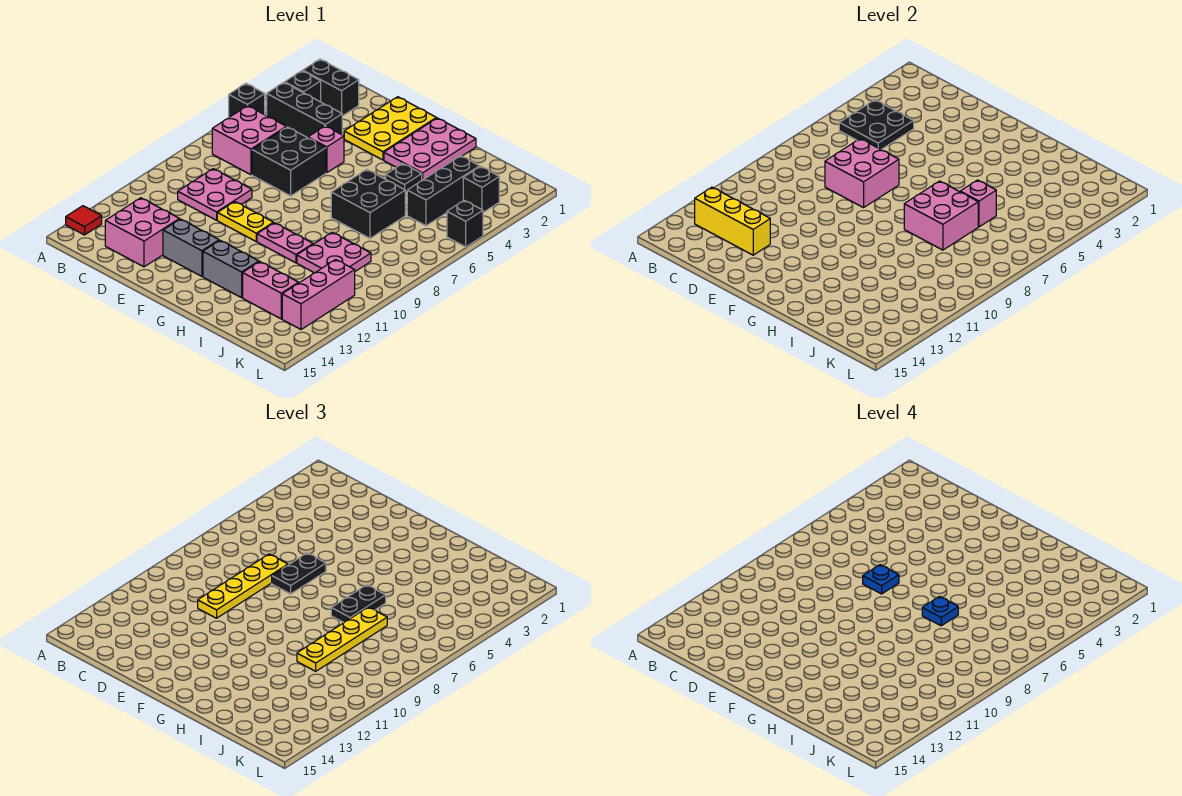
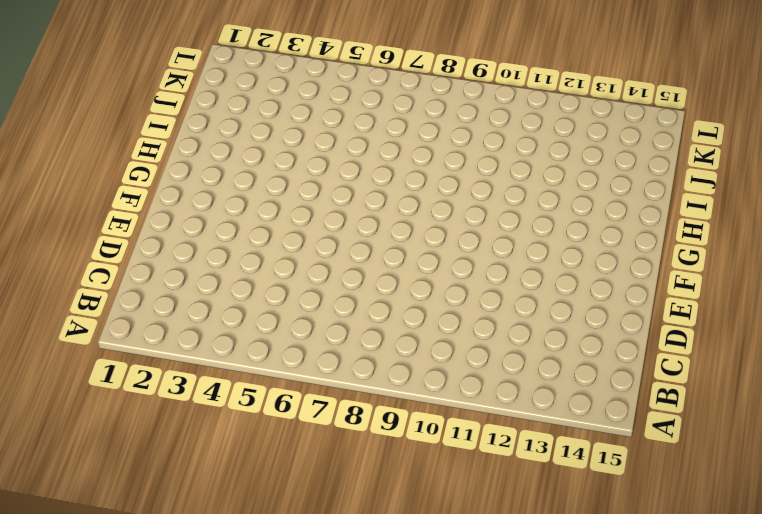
none -> black brick A5 level 1
none -> red tile A14 level 1
none -> black brick B2:C2 level 1
none -> black brick B3 level 1

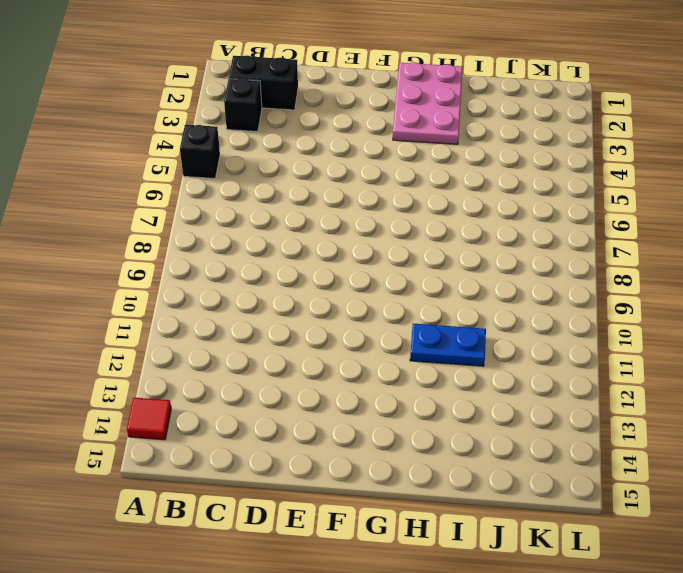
blue plate H11:I11 level 1 -> none
none -> black brick B4:D4 level 1
none -> pink brick B6:C7 level 1
none -> pink plate C9:D10 level 1
none -> pink brick C13:D14 level 1

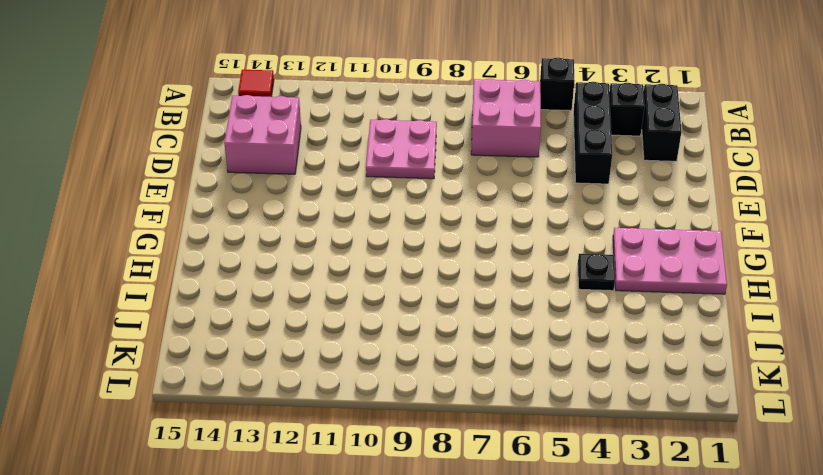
none -> black brick D6:E7 level 1
none -> yellow plate E1:F3 level 1
none -> pink brick E5 level 1
none -> yellow plate E10:F10 level 1

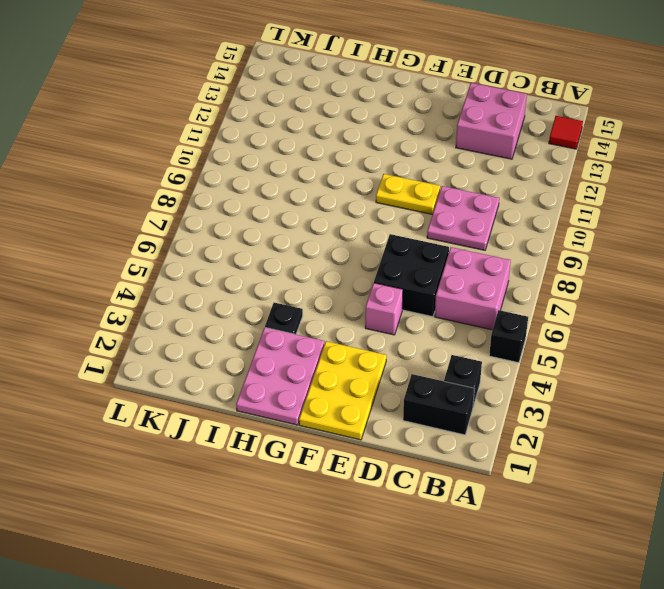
none -> black brick B4:D4 level 1
none -> grey brick E13:F13 level 1
none -> pink plate G10:H10 level 1
none -> grey brick G13:H13 level 1

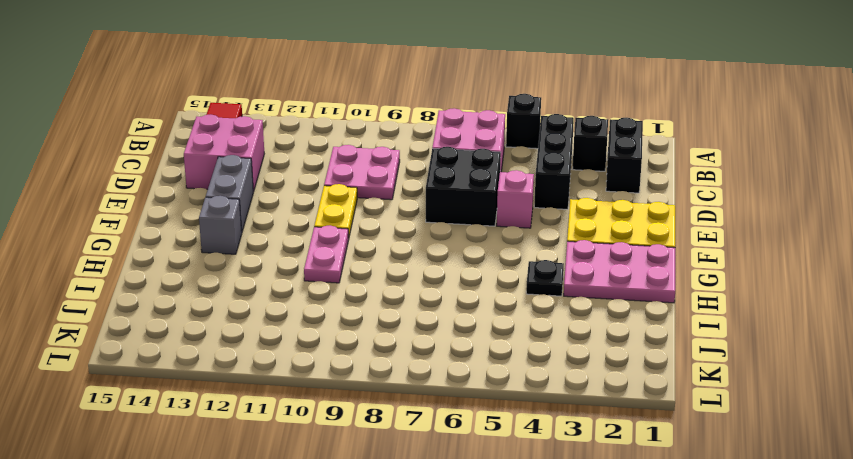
grey brick G13 level 1 -> grey brick G13:H13 level 1
none -> black brick H6:I7 level 1
none -> pink plate I9:J10 level 1
none -> pink brick I13:J13 level 1
none -> black brick J3:J5 level 1

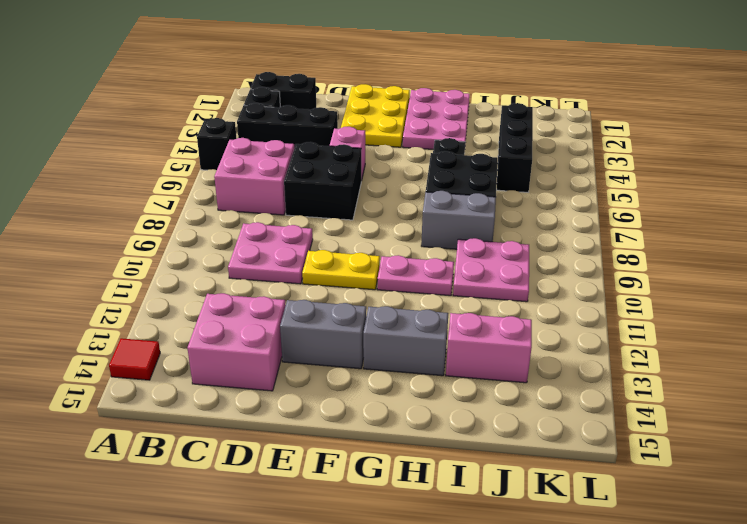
grey brick H8:I8 level 1 -> none
none -> black brick K3 level 1
none -> pink brick K11:K13 level 1
none -> black brick L5 level 1
none -> black plate B4:C5 level 2

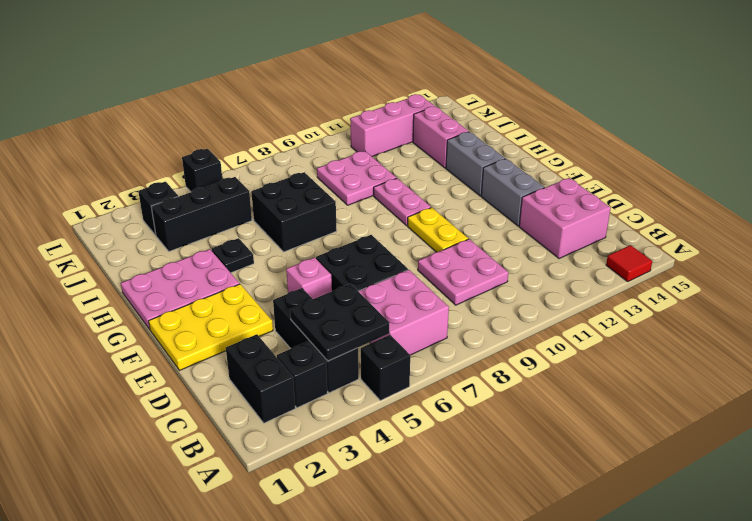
none -> yellow brick B13:D13 level 2
none -> pink brick D7:E8 level 2
none -> pink brick H7:I8 level 2
none -> pink brick I6 level 2

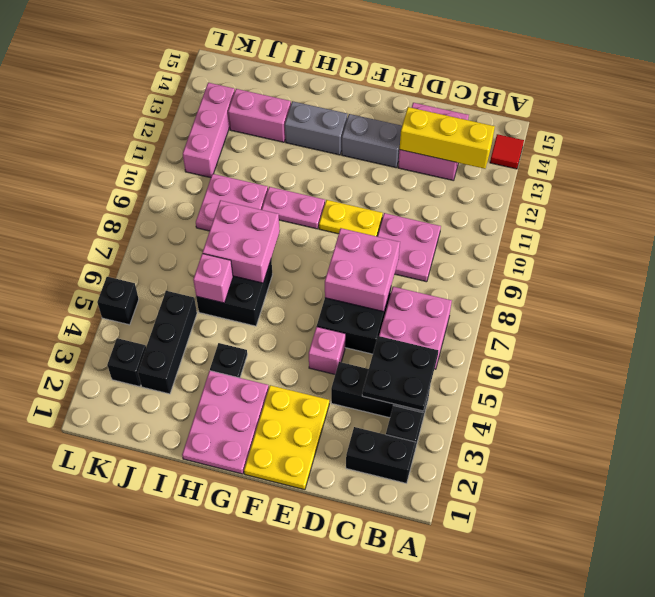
none -> black brick A5 level 1
none -> yellow plate D7:D10 level 3
none -> black plate E6:E7 level 3
none -> black plate H6:H7 level 3

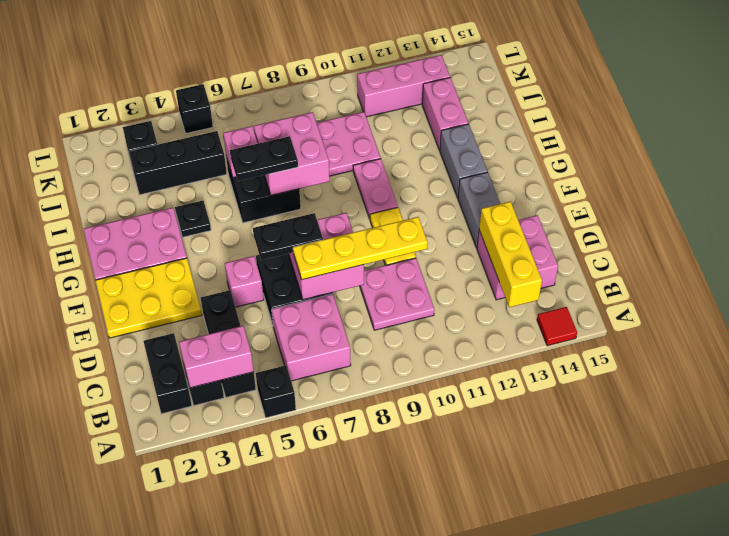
pink brick B3:B4 level 2 -> black plate B4:C5 level 2
none -> yellow plate I7:I10 level 3
none -> blue plate E7 level 4
none -> blue plate H7 level 4

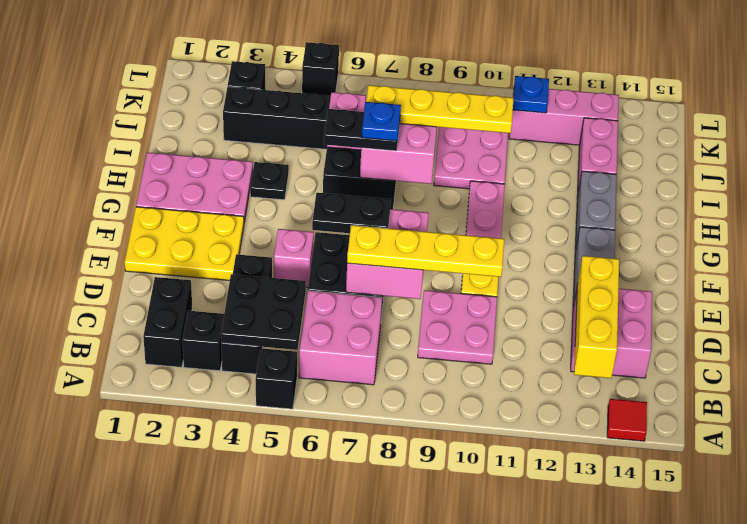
blue plate K11 level 2 -> blue plate E7 level 4

